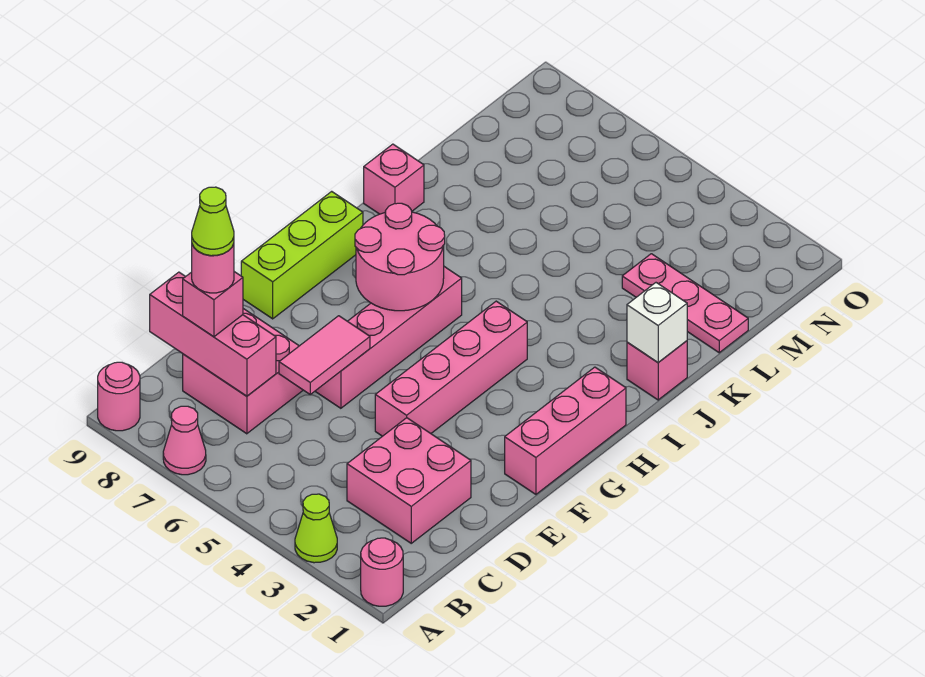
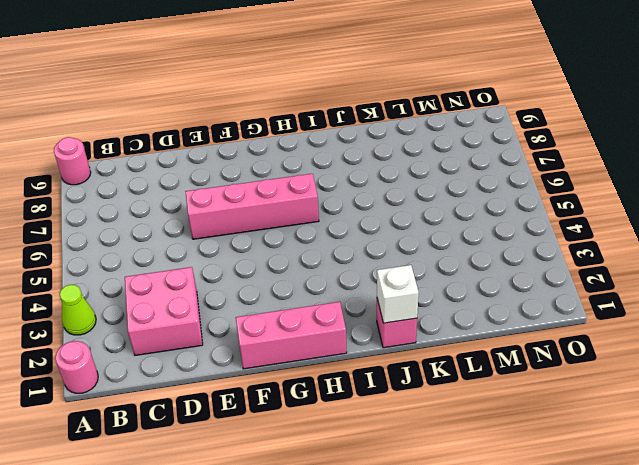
none -> pink cone A7 level 1
none -> pink brick C7:D8 level 1
none -> pink brick E4:H4 level 1

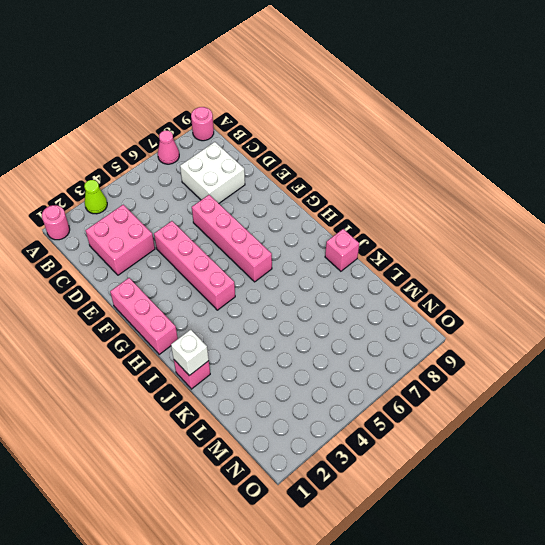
white brick C7:D8 level 1 -> pink brick C7:D8 level 1
none -> lime brick F9:H9 level 1
none -> pink plate L1:L3 level 1
none -> pink brick C7:C9 level 2

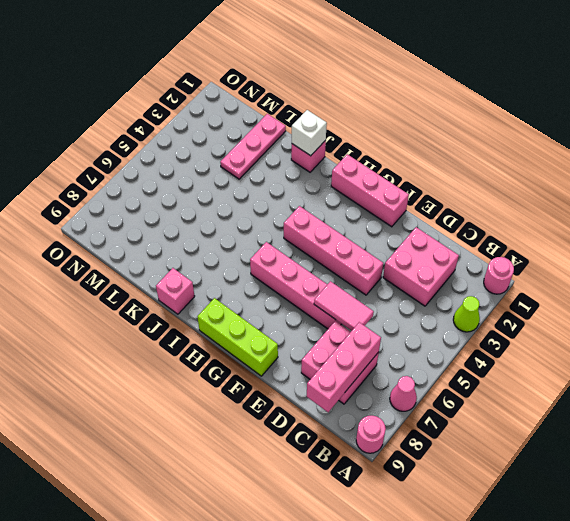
none -> pink round brick G6:H7 level 2
none -> pink brick C8 level 3
none -> pink round brick C8 level 4

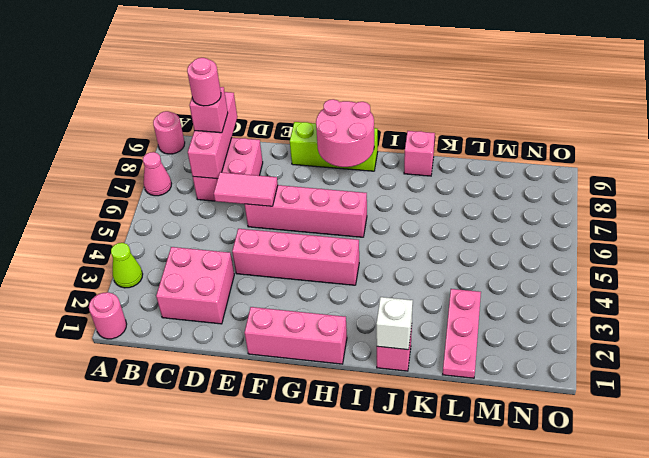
pink round brick G8:H9 level 2 -> pink round brick G6:H7 level 2
none -> lime cone C8 level 5

